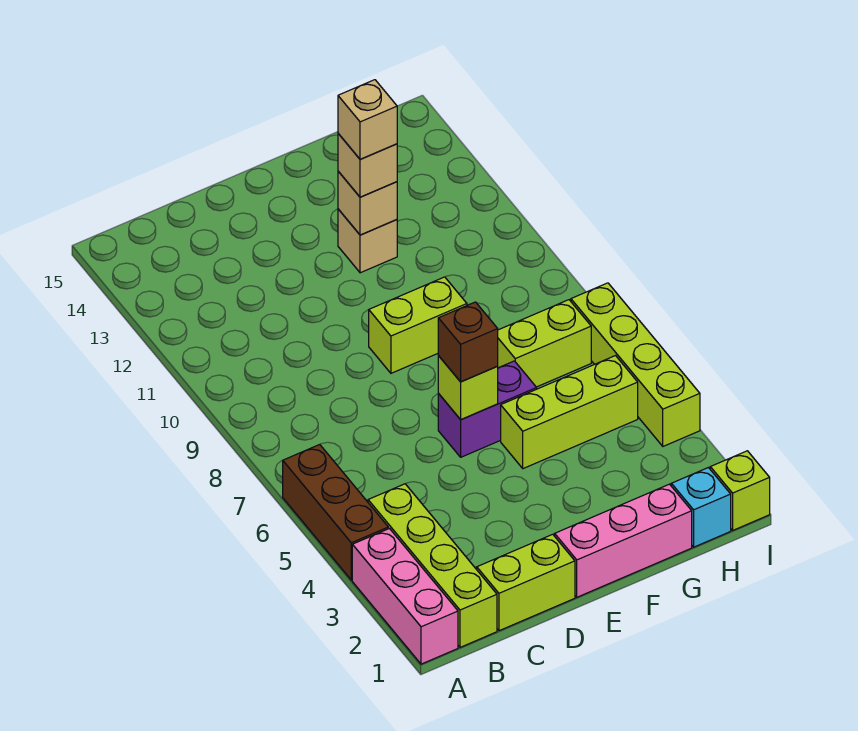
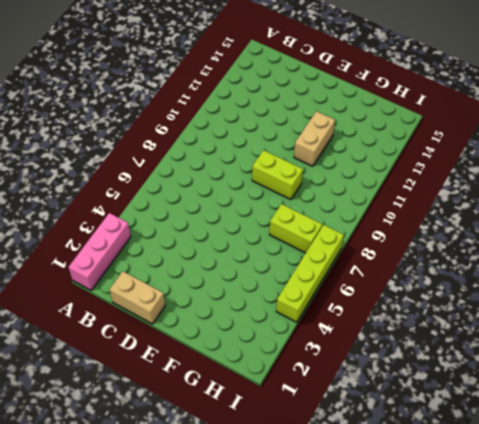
tan brick C1:D1 level 1 -> lime brick C1:D1 level 1
tan brick F11:F12 level 1 -> tan brick F12 level 1
none -> brown brick A4:A6 level 1
none -> lime brick B1:B4 level 1
none -> pink brick E1:G1 level 1

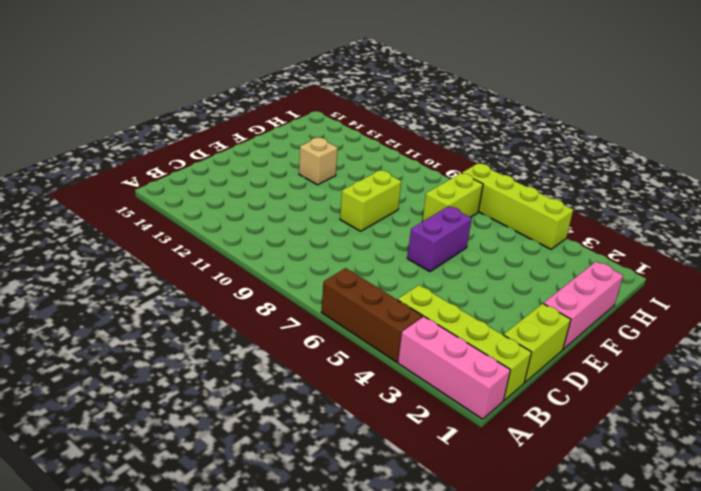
none -> lime brick F5:H5 level 1
none -> cyan brick H1 level 1
none -> lime brick I1 level 1

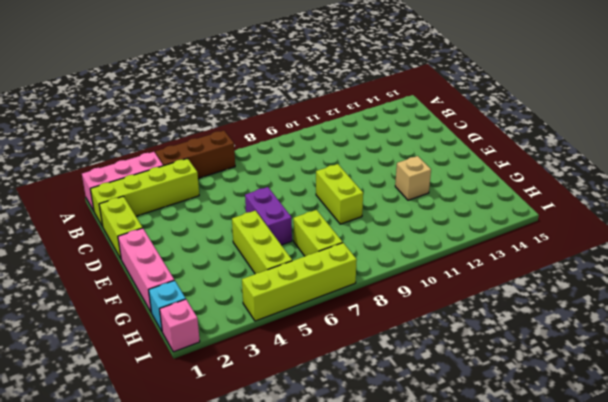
pink brick I1 level 1 -> lime brick I1 level 1
none -> lime brick E6 level 2
none -> tan brick F12 level 2
none -> brown brick E6 level 3

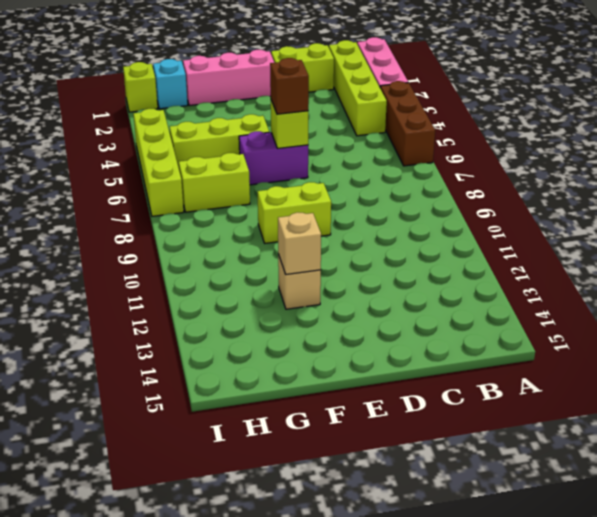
none -> tan brick F12 level 3
none -> tan brick F12 level 4

